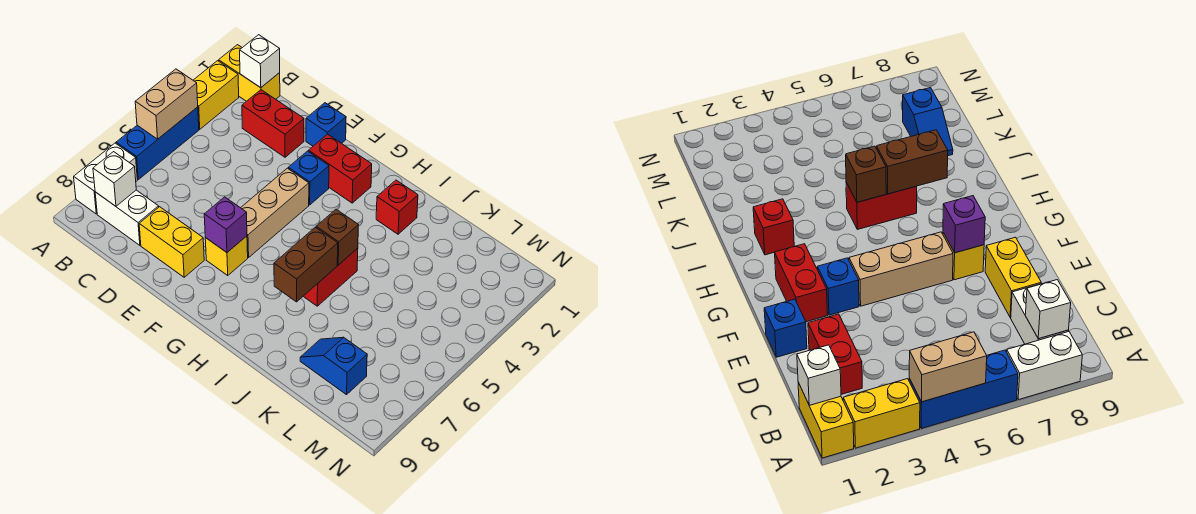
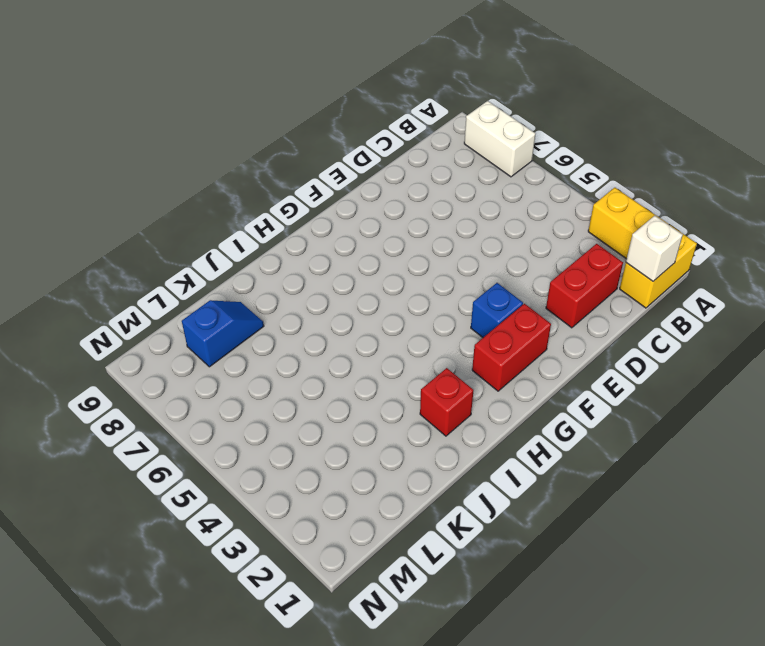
none -> blue brick A4:A6 level 1
none -> white brick B8:C8 level 1
none -> yellow brick D8:E8 level 1

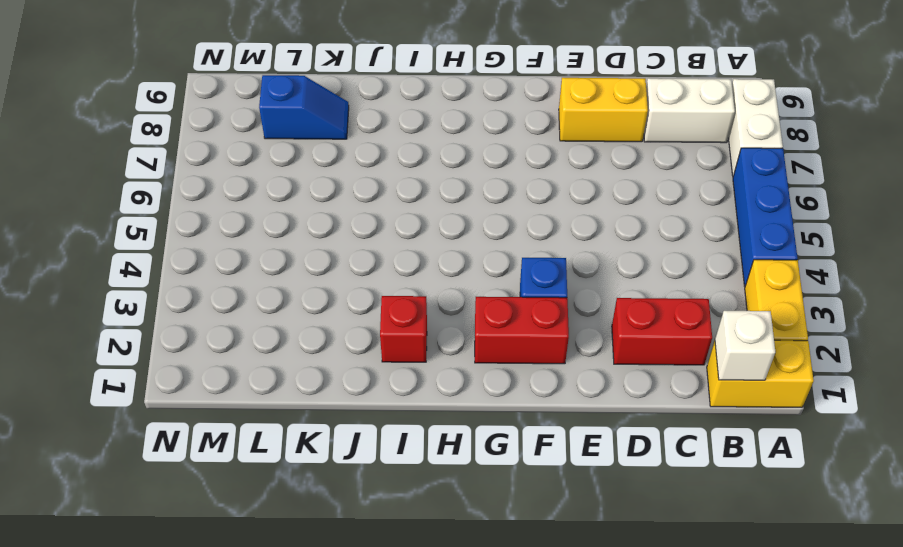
none -> blue brick E1 level 1
none -> tan brick F4:F6 level 1
none -> yellow brick F7 level 1

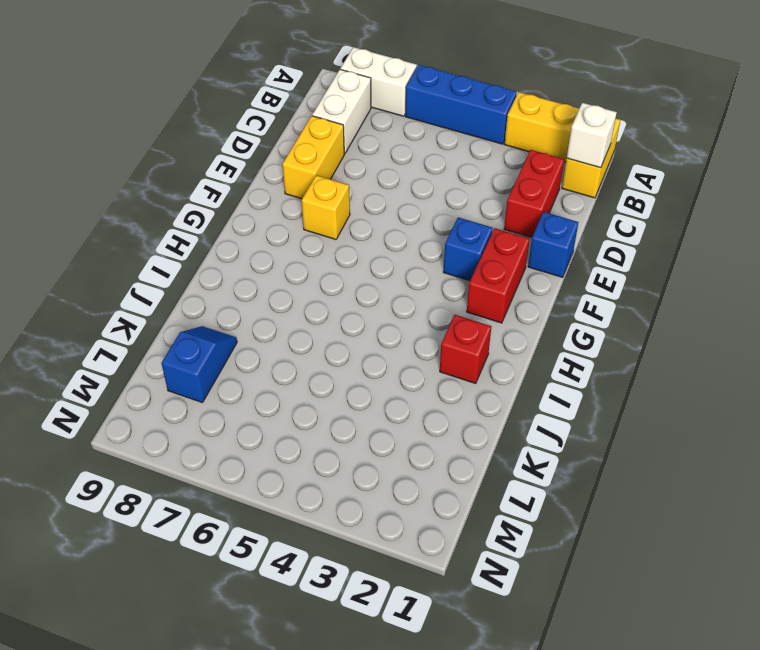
none -> tan brick F4:F6 level 1
none -> red brick I5:I6 level 1
none -> tan brick A4:A5 level 2

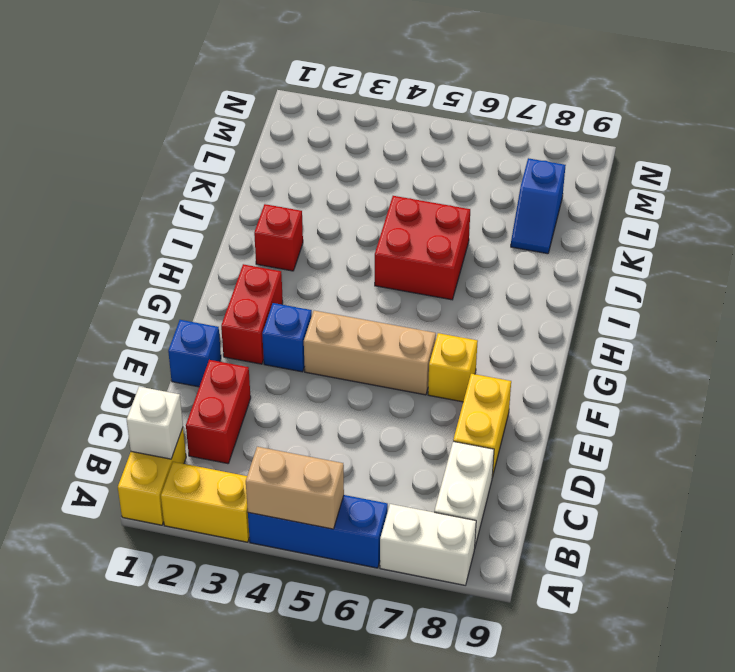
red brick I5:J6 level 1 -> red brick I5:I6 level 1
none -> white brick B8 level 2
none -> purple brick F7 level 2
none -> brown brick I5 level 2

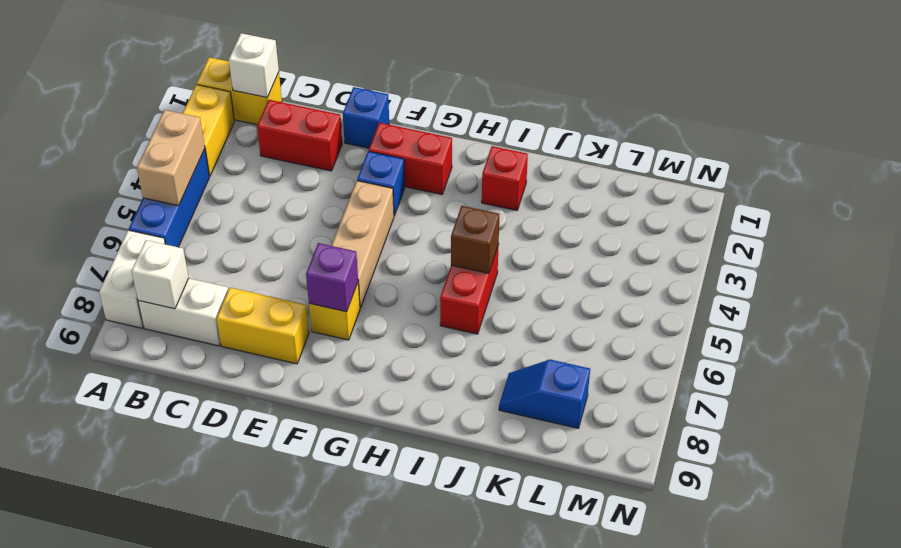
none -> brown brick I6:I7 level 2

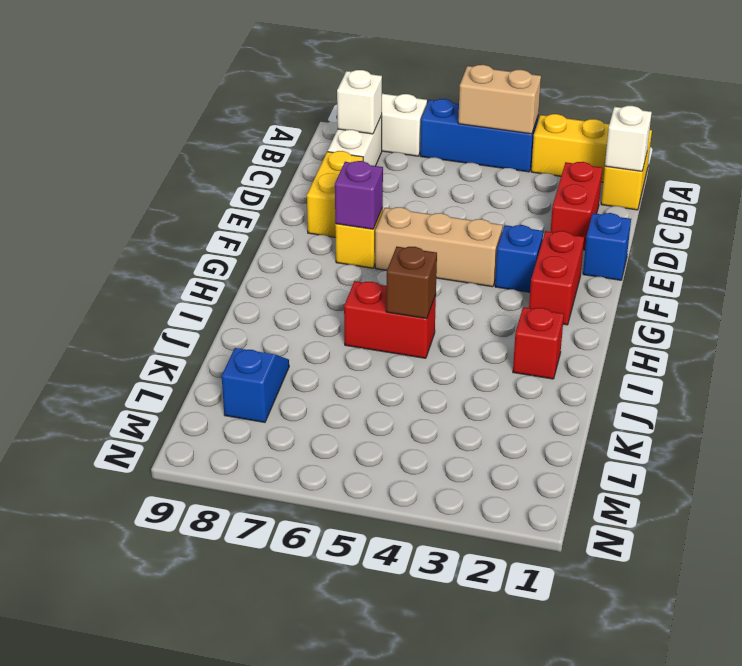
none -> brown brick I6:I7 level 2

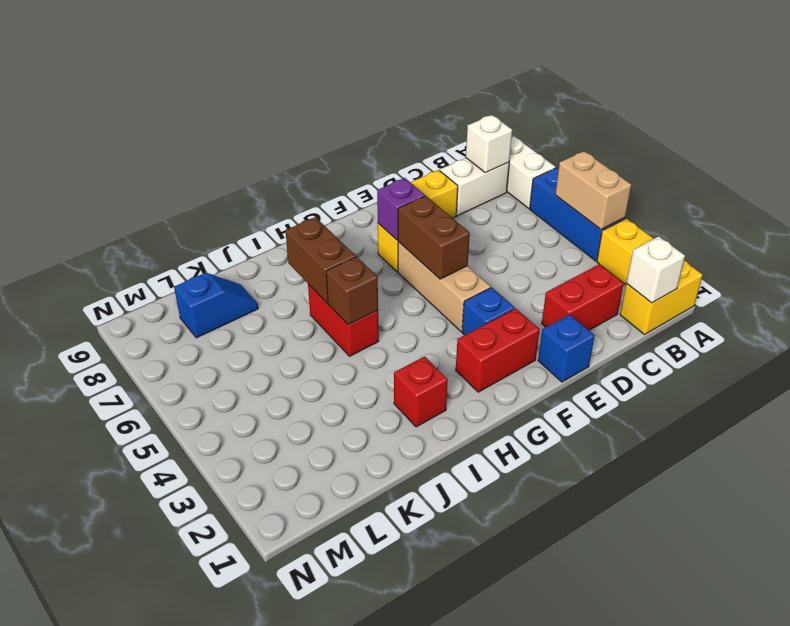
brown brick F5:F6 level 2 -> none

